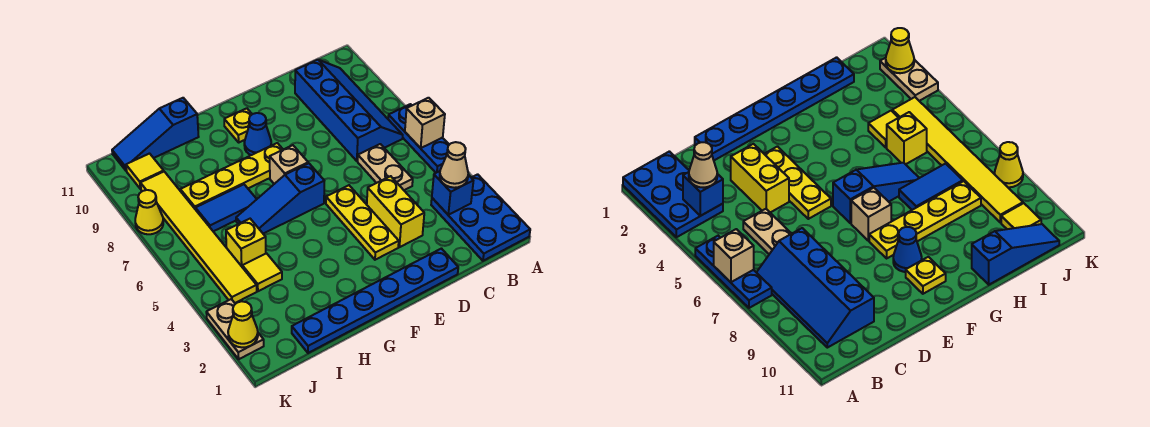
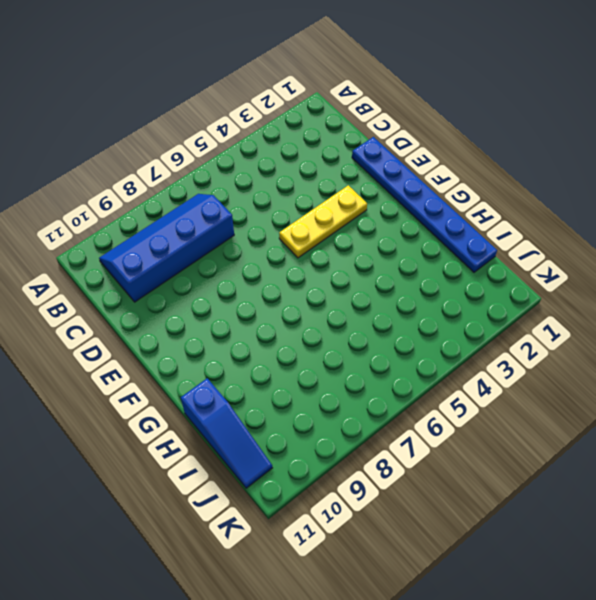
none -> blue plate A1:B3 level 1
none -> blue plate A5:A7 level 1
none -> tan plate C5:C6 level 1

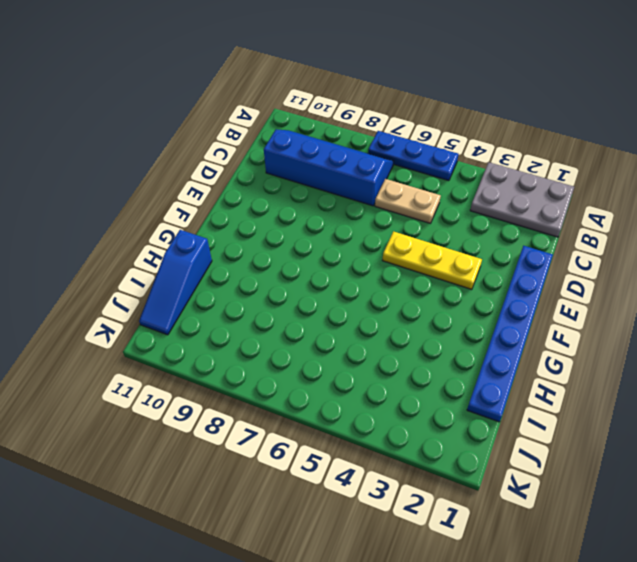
grey plate A1:B3 level 1 -> blue plate A1:B3 level 1
none -> yellow brick D3:D4 level 1
none -> blue slope F6:H6 level 1 top F
none -> tan brick F7 level 1

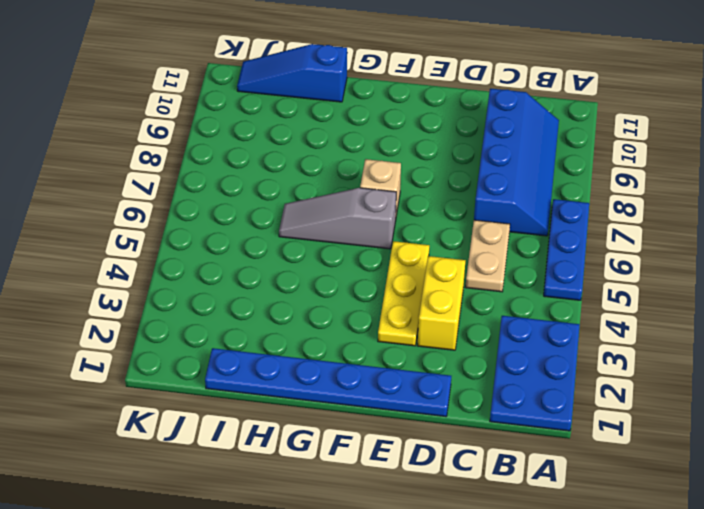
grey slope F6:H6 level 1 top F -> blue slope F6:H6 level 1 top F
none -> yellow plate F8:I8 level 1
none -> blue cone F9 level 1
none -> yellow plate F10 level 1

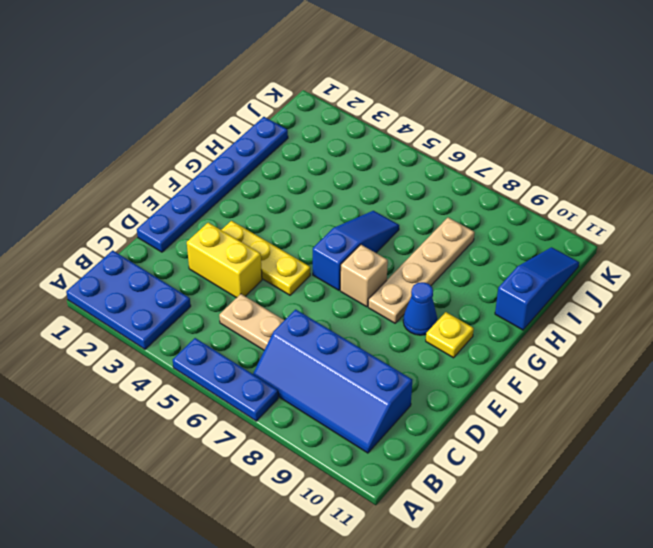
tan plate F8:I8 level 1 -> yellow plate F8:I8 level 1
none -> blue tile H7:I7 level 1
none -> yellow tile I4 level 1
none -> yellow brick I5 level 1

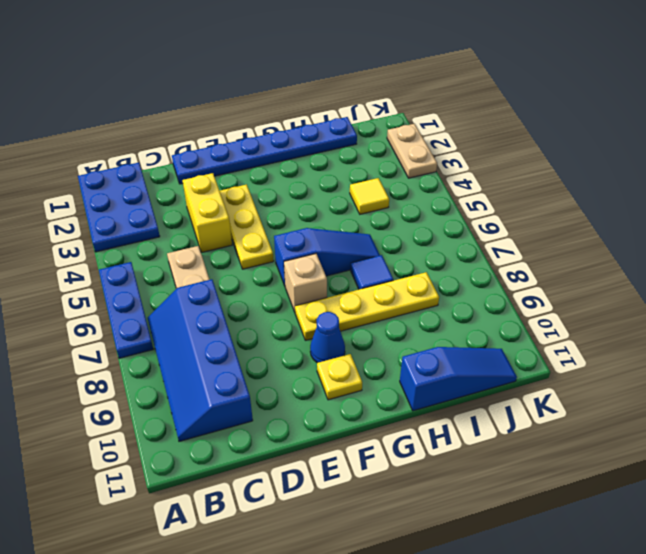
blue tile H7 level 1 -> blue tile H7:I7 level 1
none -> yellow brick I5 level 1
none -> yellow tile J4:J9 level 1
none -> yellow tile J10 level 1

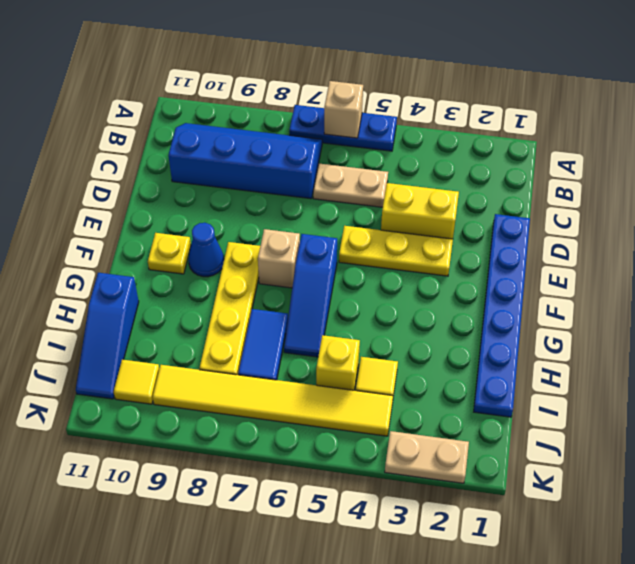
none -> blue plate A1:B3 level 1
none -> yellow cone K8 level 1
none -> blue brick B3 level 2

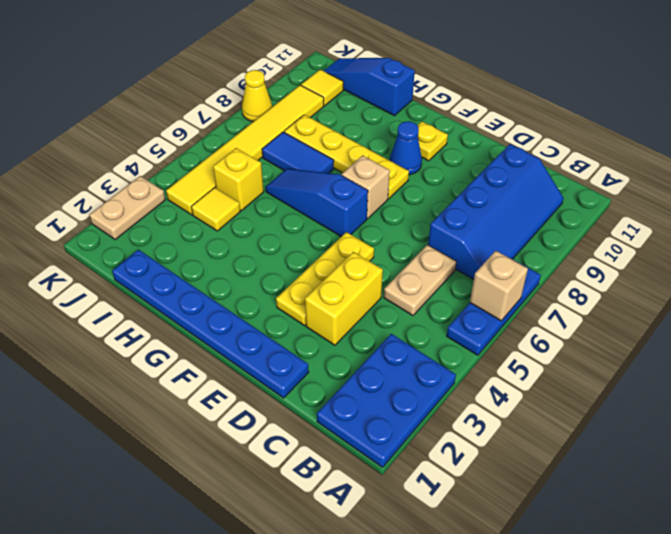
none -> blue brick B3 level 2
none -> yellow cone K2 level 2
none -> tan cone B3 level 3

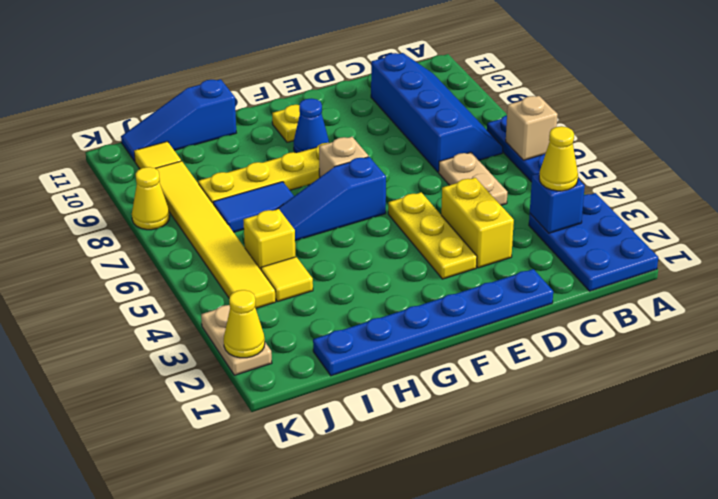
yellow cone B3 level 3 -> tan cone B3 level 3

